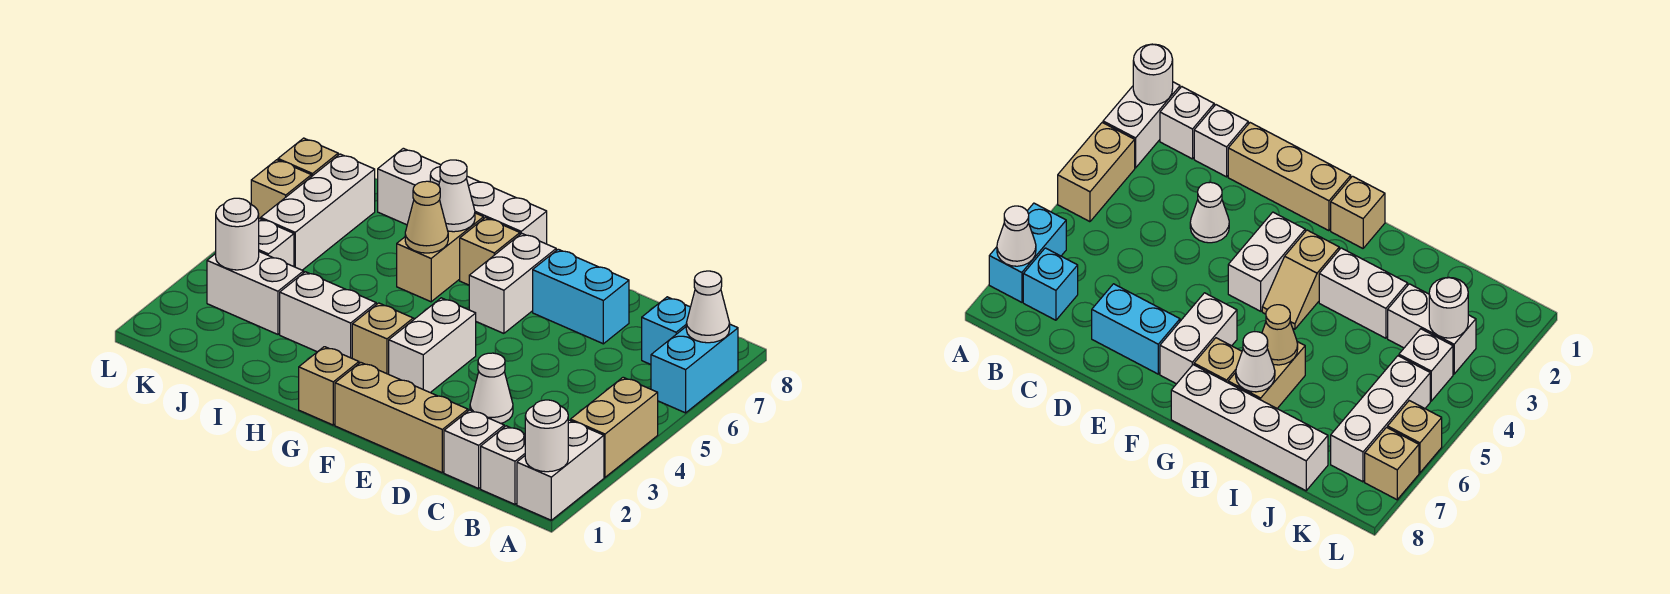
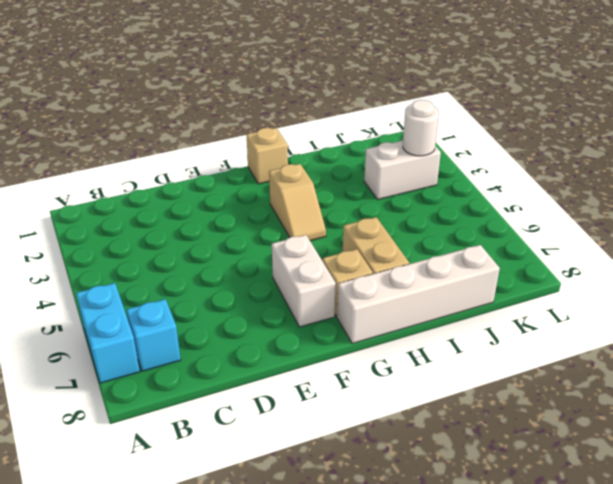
none -> white brick A1:A2 level 1
none -> tan brick A3:A4 level 1
none -> white brick B1 level 1

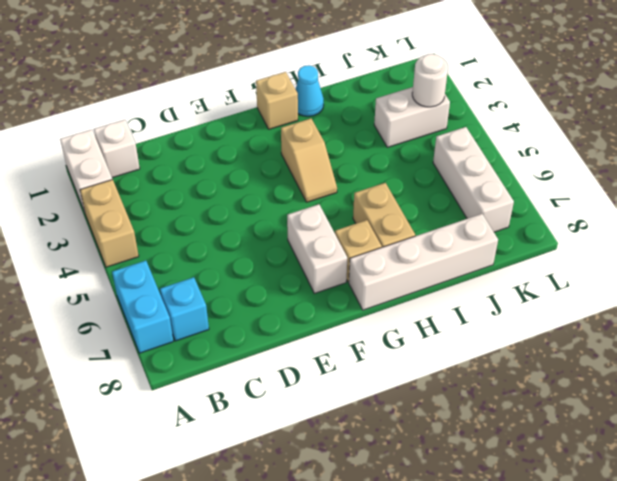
cyan cone H1 level 1 -> none
none -> white brick C1 level 1
none -> tan brick D1:F1 level 1
none -> white cone D3 level 1

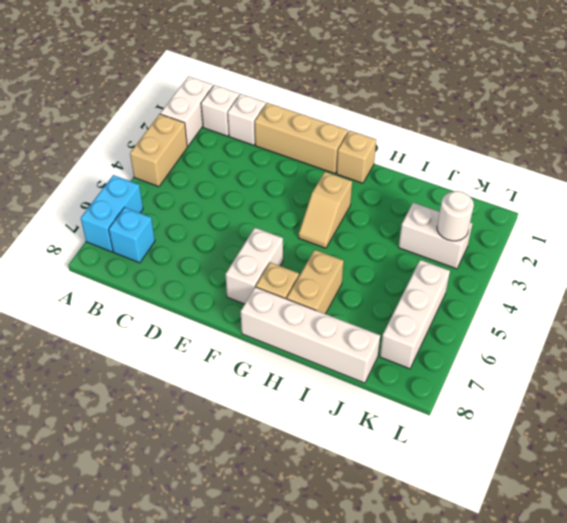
none -> white cone D3 level 1
none -> cyan brick D7:E7 level 1
none -> white brick F3:F4 level 1

